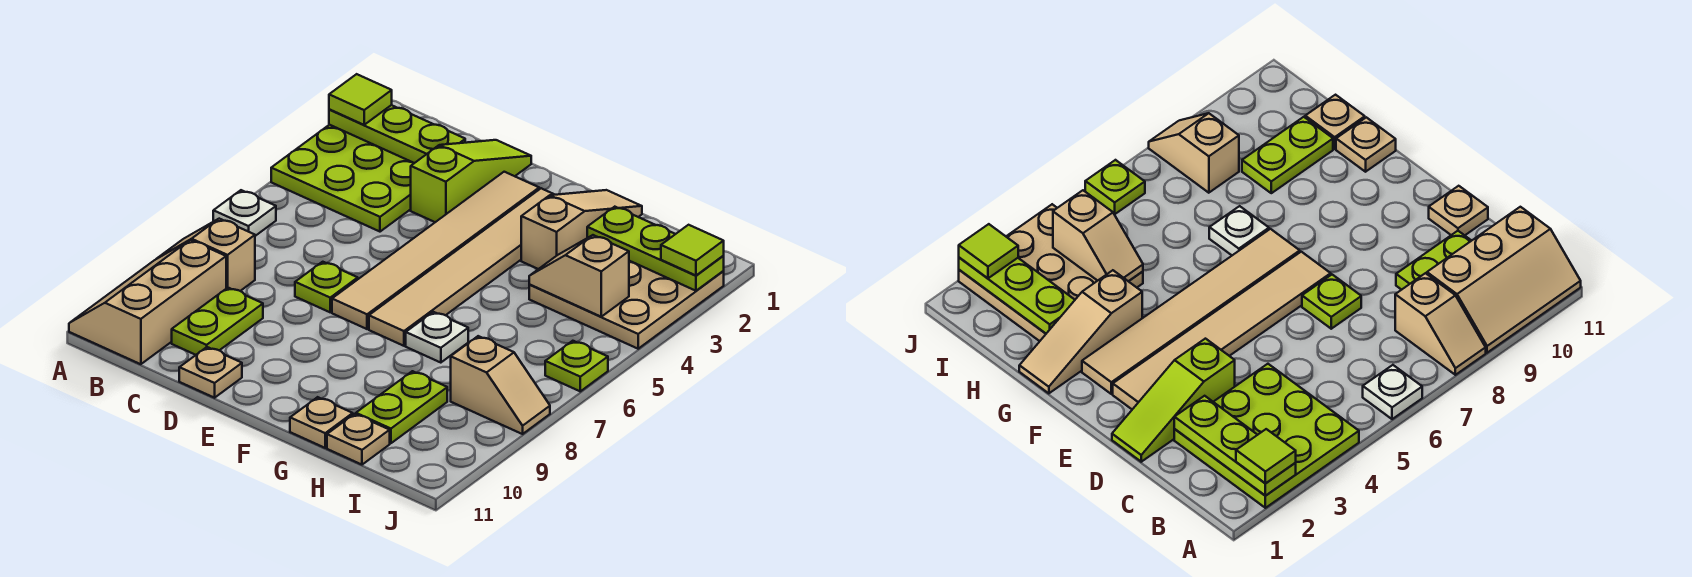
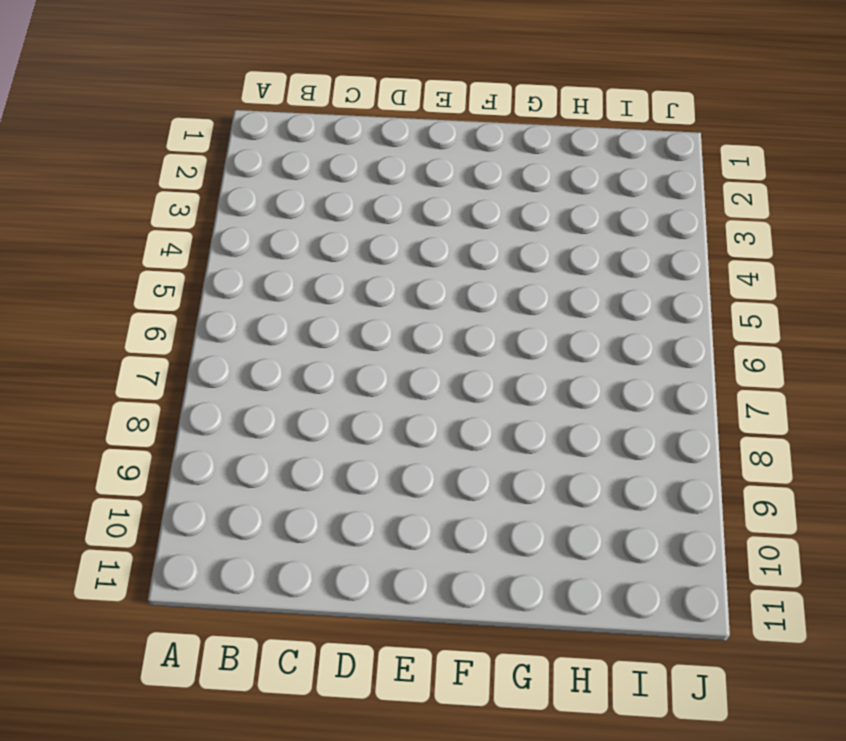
none -> lime plate A2:C4 level 1
none -> white plate A6 level 1
none -> tan slope A8:B8 level 1 top B

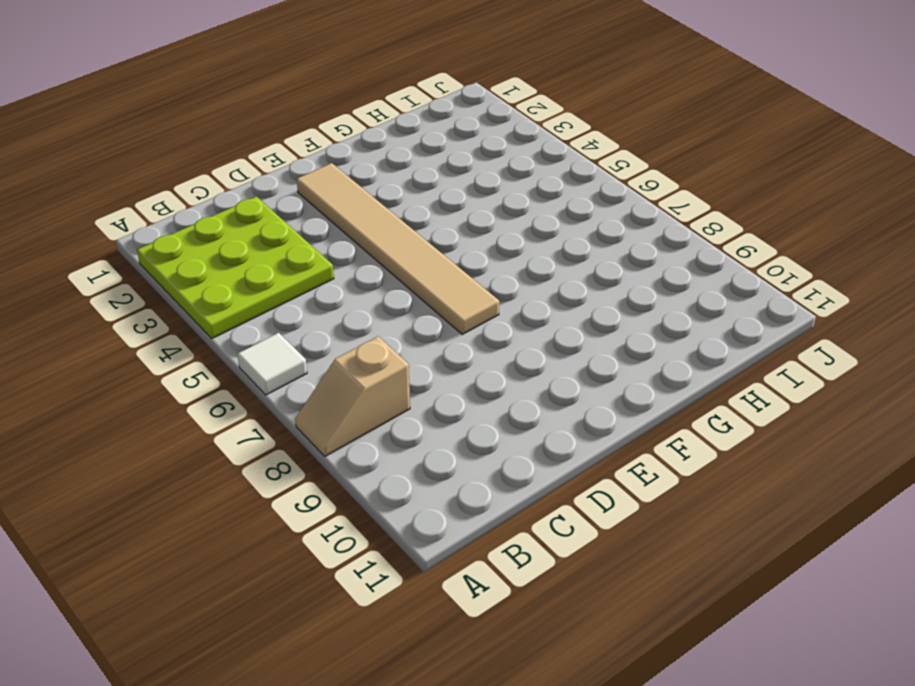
white tile A6 level 1 -> white plate A6 level 1
none -> tan slope A9:B11 level 1 top B
none -> lime plate C9:C10 level 1
none -> lime slope D1:D3 level 1 top 3

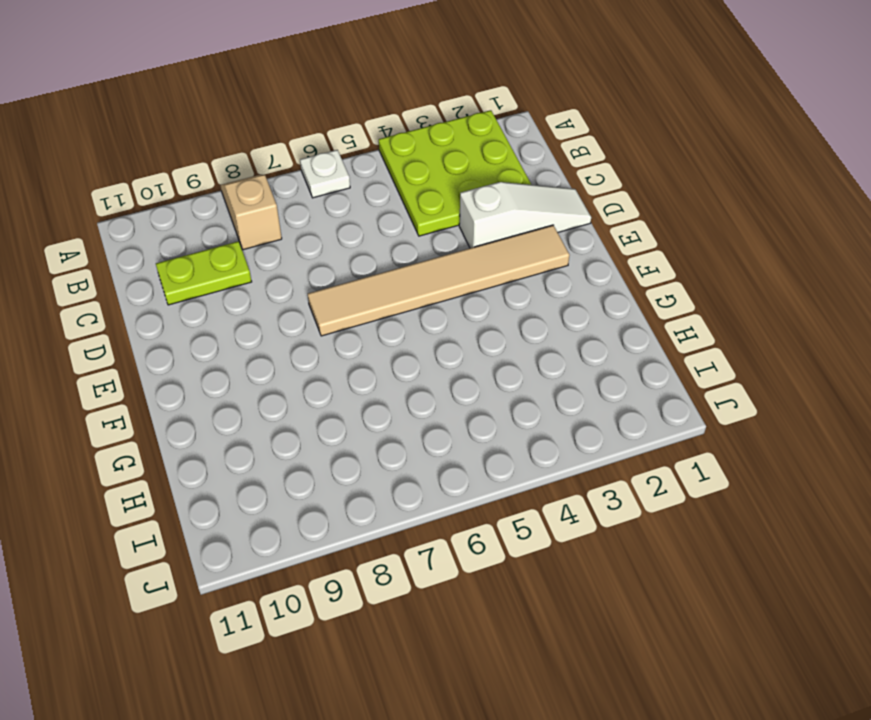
white slope D1:D3 level 1 top 3 -> lime slope D1:D3 level 1 top 3
none -> tan slope A9:B11 level 1 top B
none -> lime plate D7 level 1
none -> tan plate D11 level 1

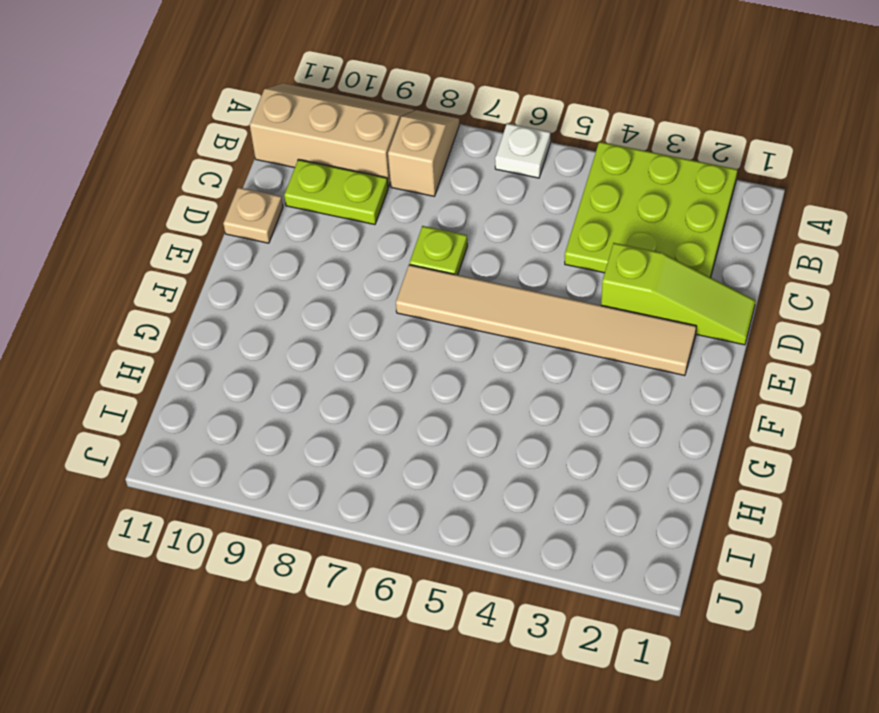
none -> tan tile F2:F7 level 1
none -> tan slope G1:G3 level 1 top 3
none -> white plate G7 level 1

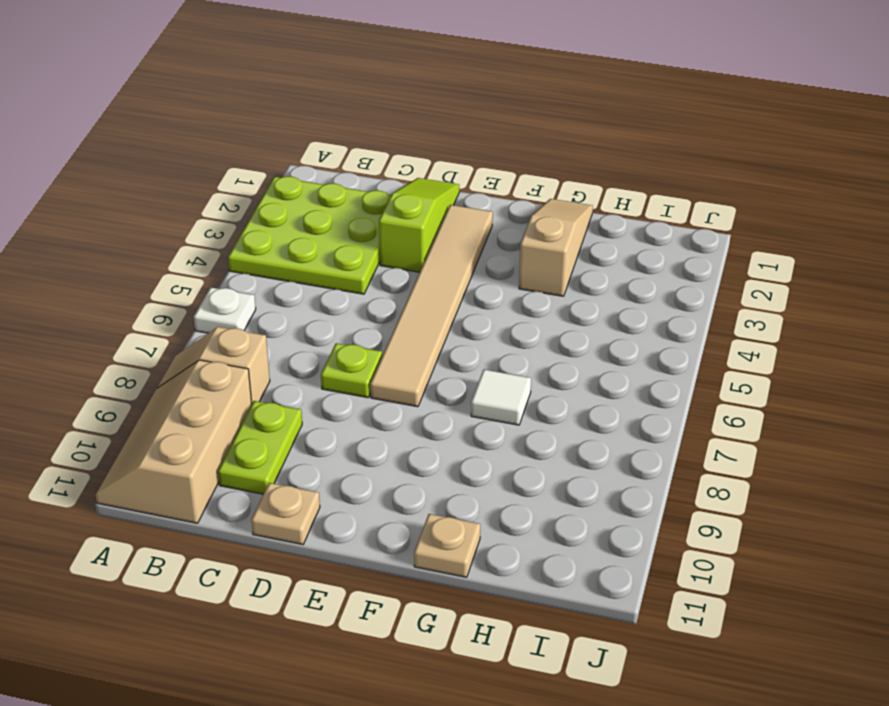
white tile G7 level 1 -> white plate G7 level 1
none -> tan tile F2:F7 level 1
none -> tan plate H2:J4 level 1
none -> lime plate H9:H10 level 1

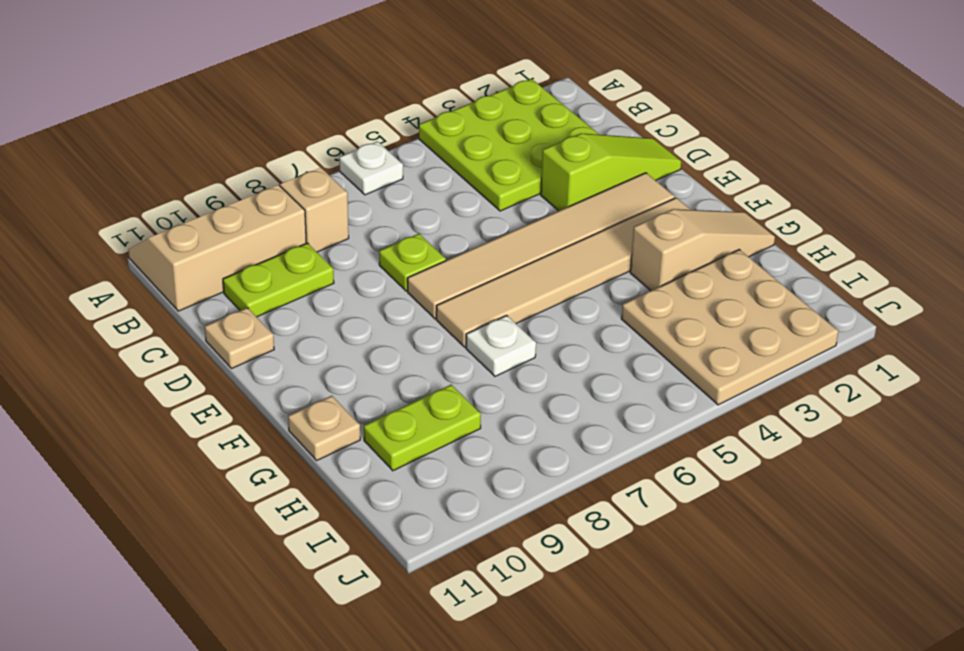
none -> tan plate H11 level 1
none -> tan slope I8:J8 level 1 top I
none -> lime plate J6 level 1

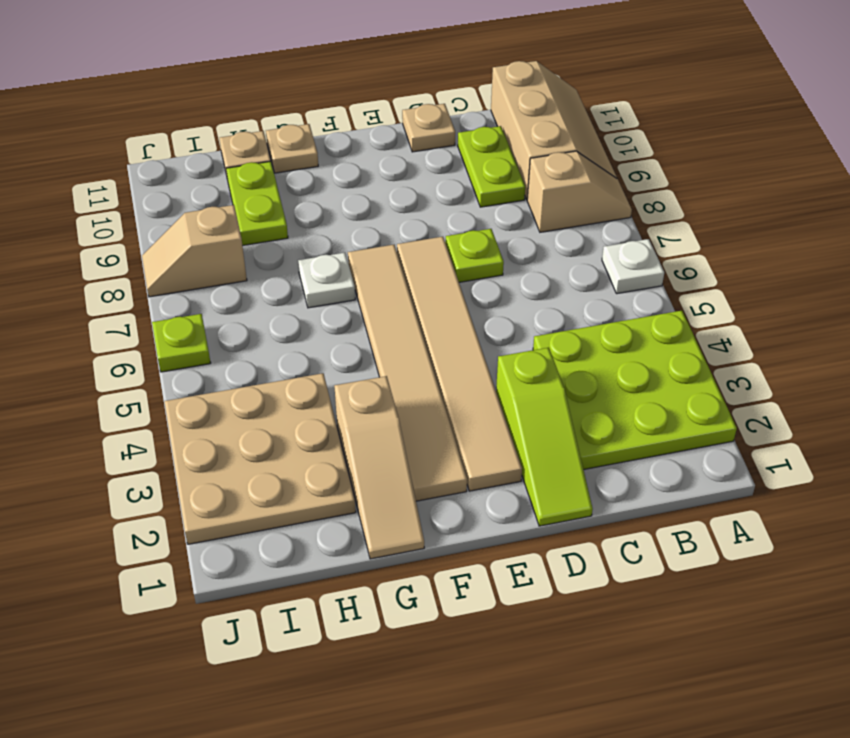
none -> lime plate A2:C2 level 2
none -> lime plate H2:J2 level 2
none -> tan slope H4:I4 level 2 top I

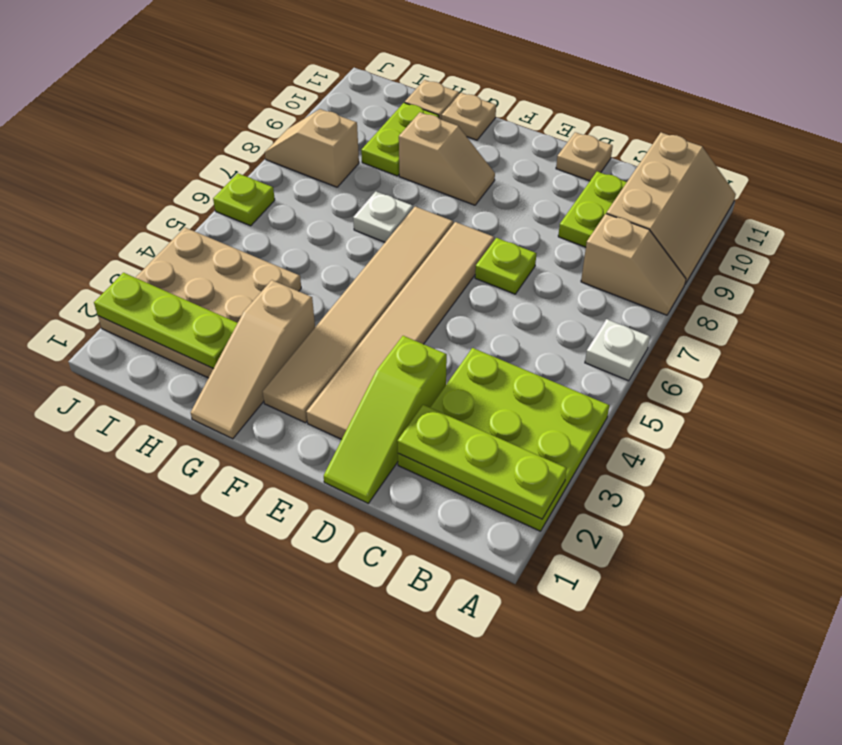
tan slope F9:G9 level 1 top G -> tan slope H4:I4 level 2 top I
none -> lime tile A2 level 3
none -> lime tile J2 level 3

